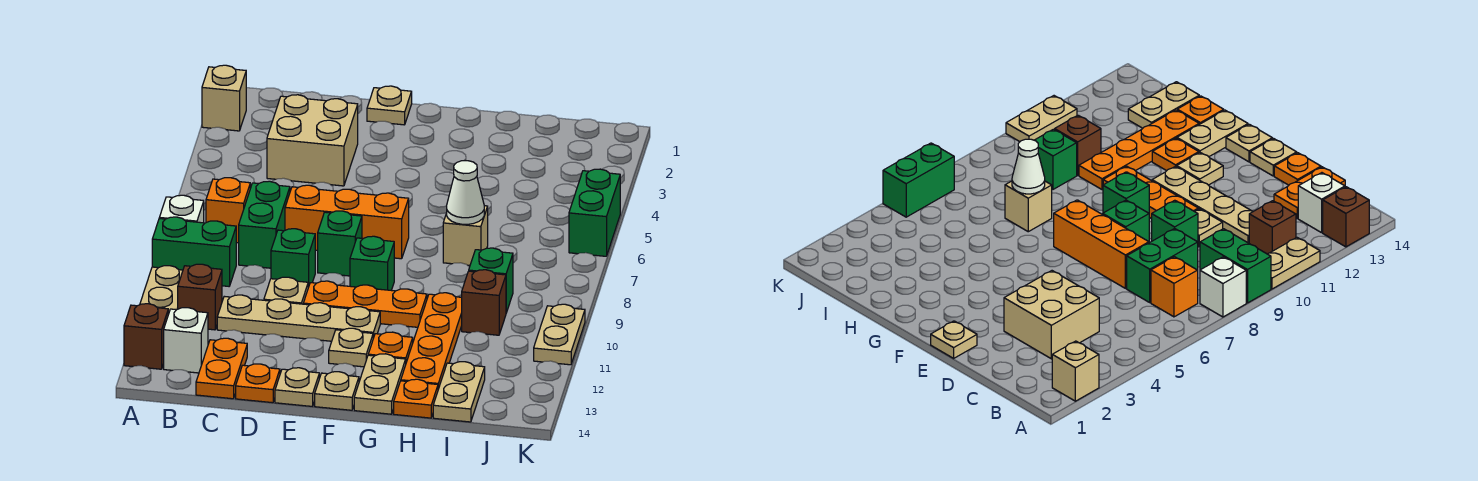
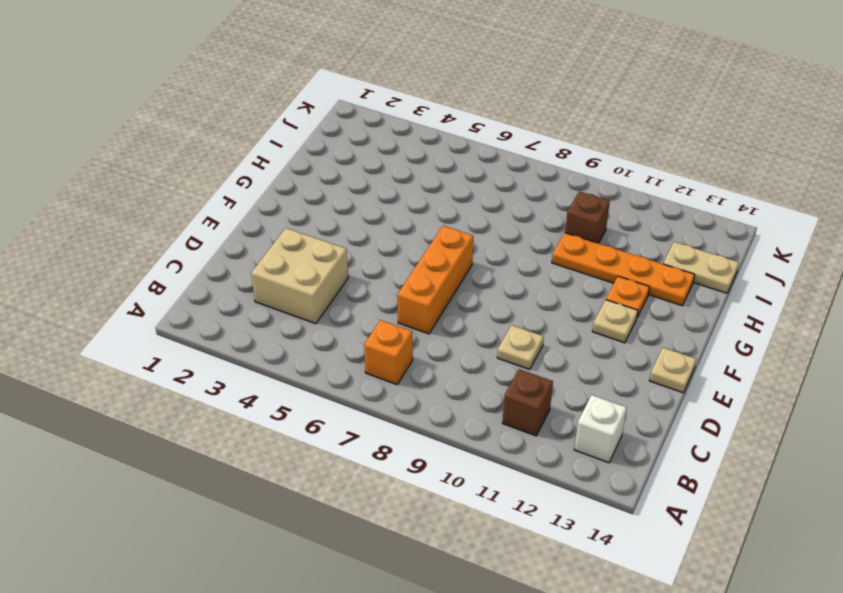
none -> tan brick A2 level 1
none -> white brick A8 level 1
none -> green brick A9:B9 level 1
none -> tan plate A10:A11 level 1

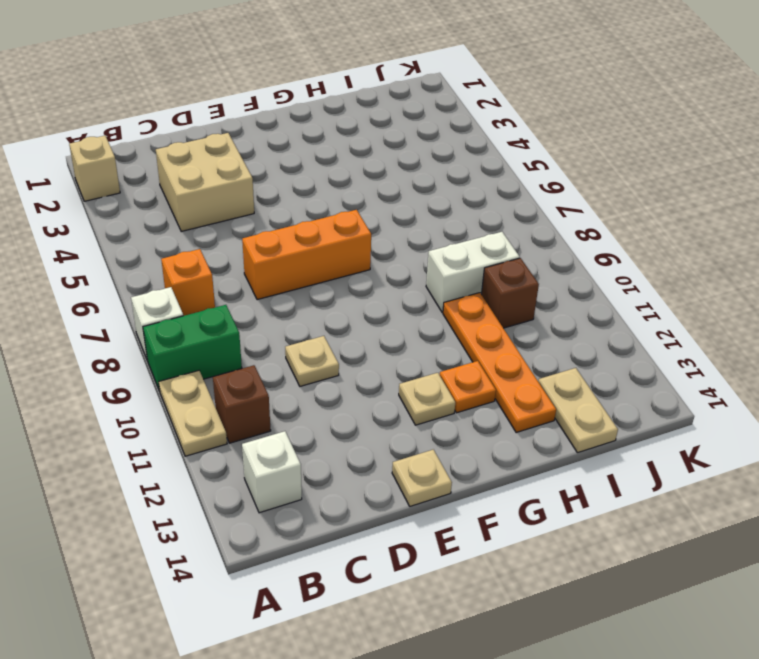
white brick H9:I9 level 1 -> green brick I9 level 1
none -> brown brick A13 level 1
none -> green brick C7:C8 level 1
none -> tan plate C11:F11 level 1
none -> orange plate C13:C14 level 1

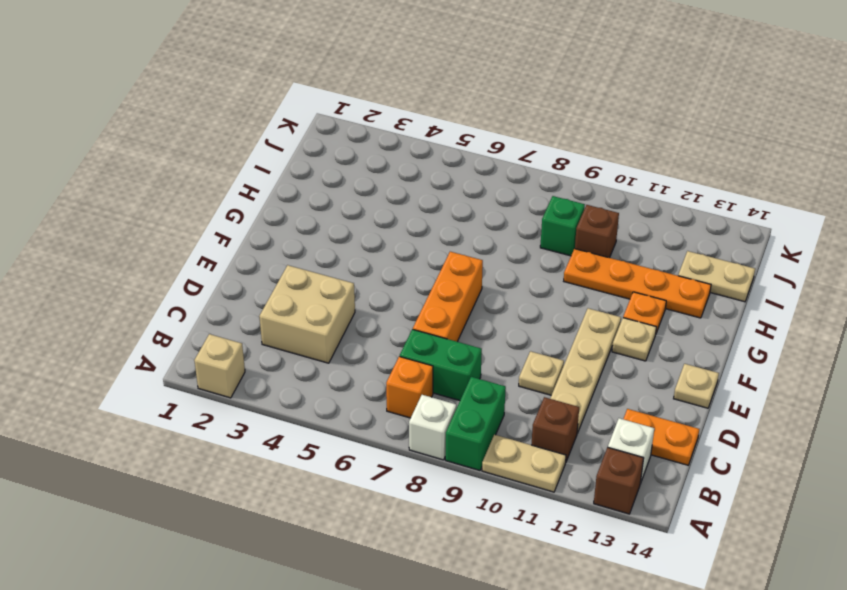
none -> green brick D9 level 1
none -> orange plate D14 level 1
none -> tan plate E1 level 1
none -> green brick E8 level 1

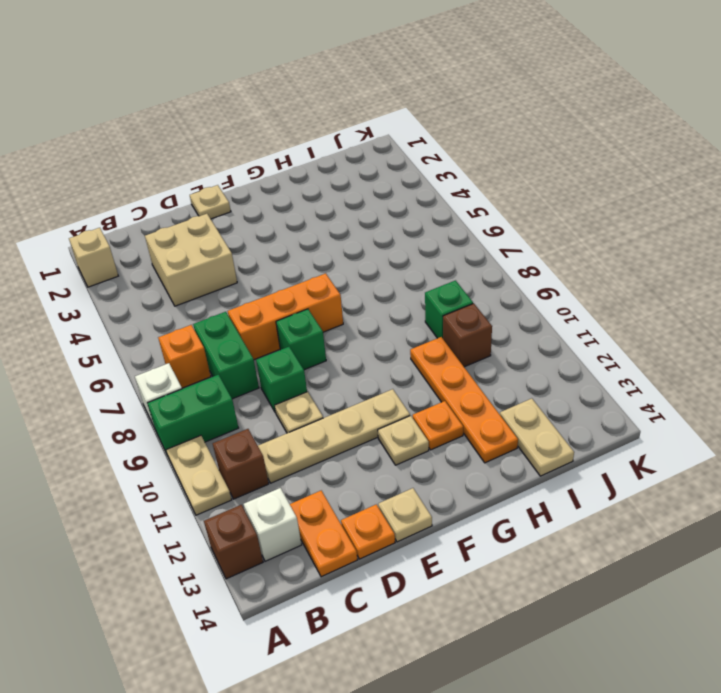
none -> orange plate E10:G10 level 1
none -> green brick F9 level 1
none -> tan plate F14 level 1
none -> tan plate G13:G14 level 1

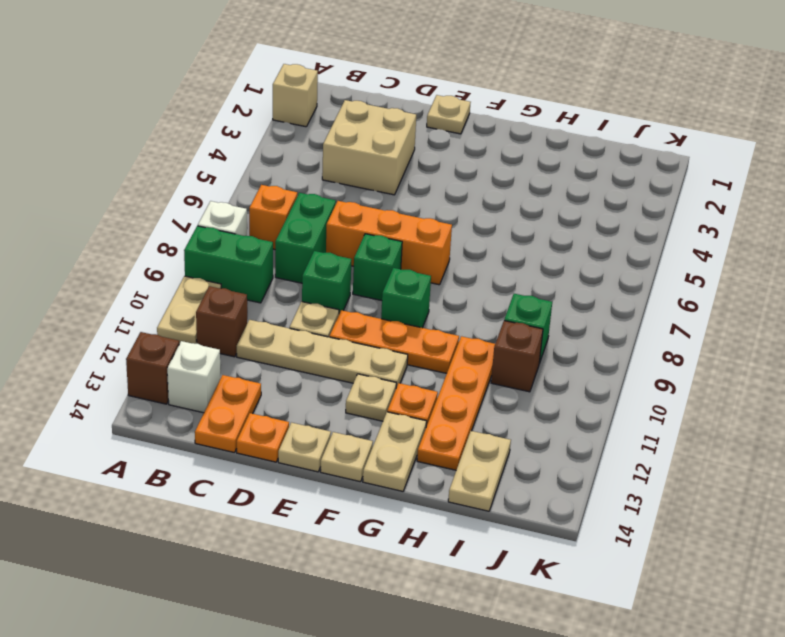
none -> tan brick H7 level 1
none -> orange plate H14 level 1
none -> green brick K5:K6 level 1
none -> tan plate K10:K11 level 1

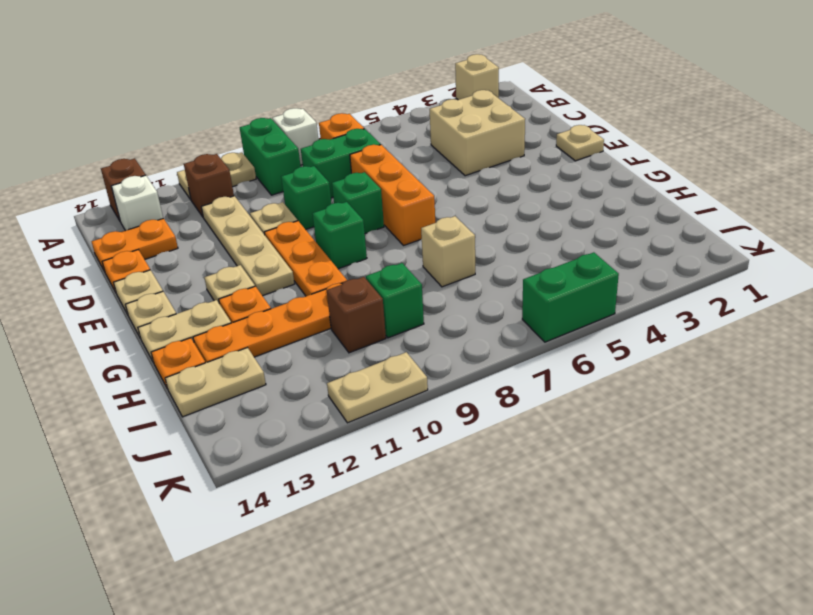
none -> white cone H7 level 2

